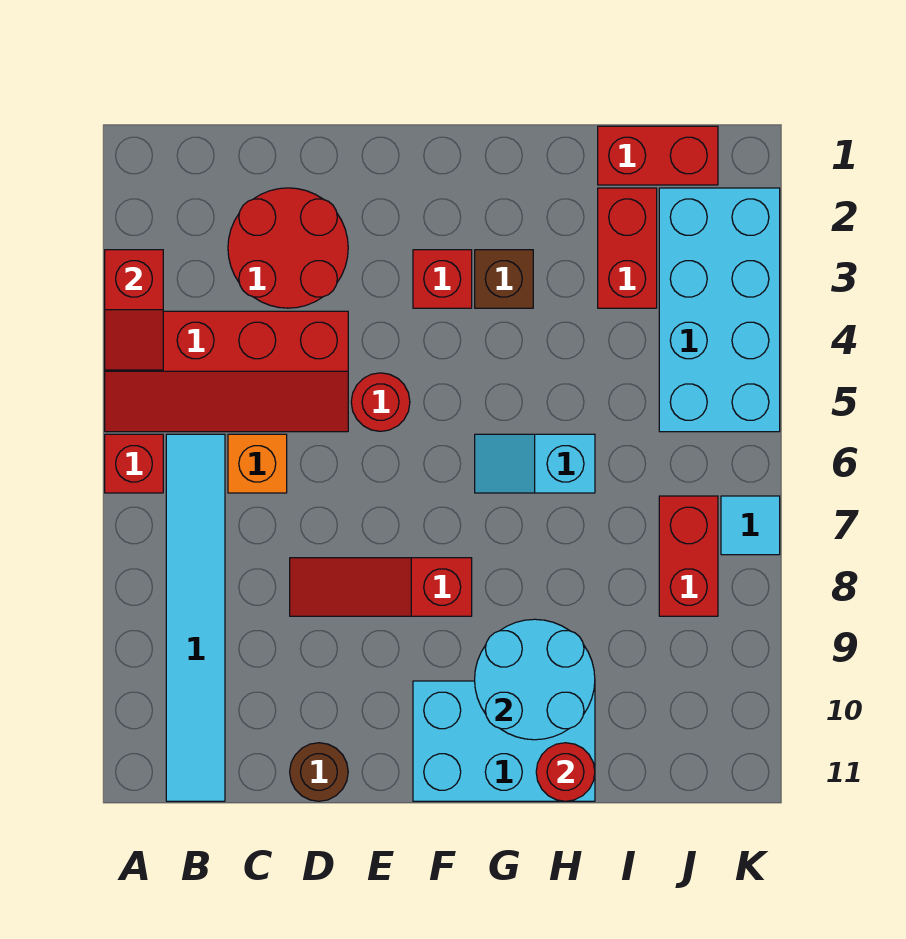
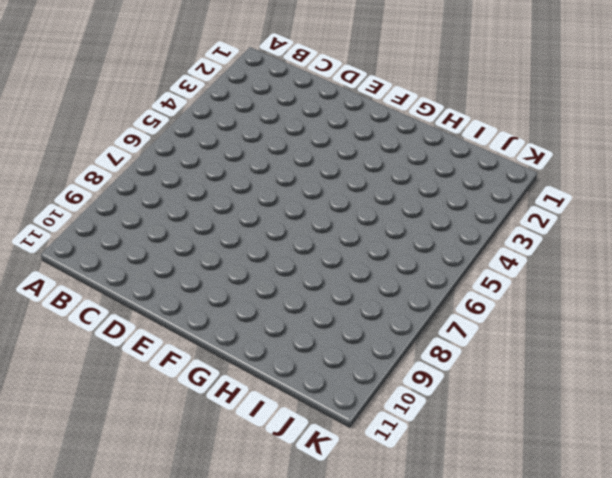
none -> red slope A4:D5 level 1 top 4
none -> red brick A6 level 1
none -> cyan tile B6:B11 level 1

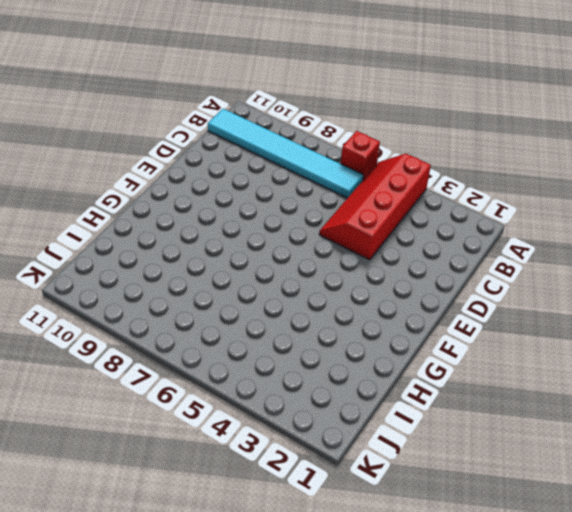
none -> red round brick C2:D3 level 1
none -> orange brick C6 level 1
none -> red slope D8:F8 level 1 top F

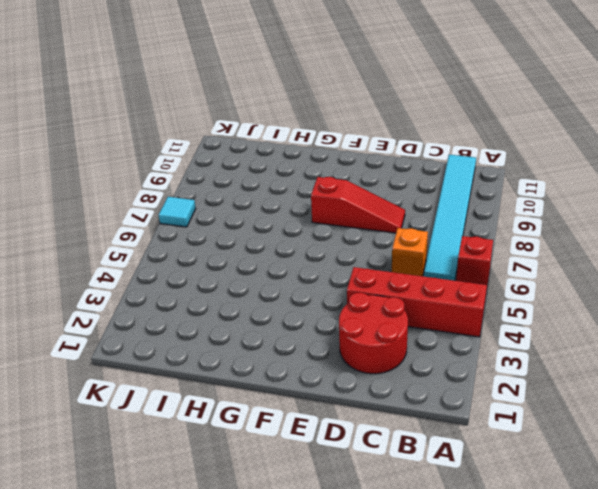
none -> brown round brick D11 level 1
none -> red round brick E5 level 1
none -> red brick F3 level 1

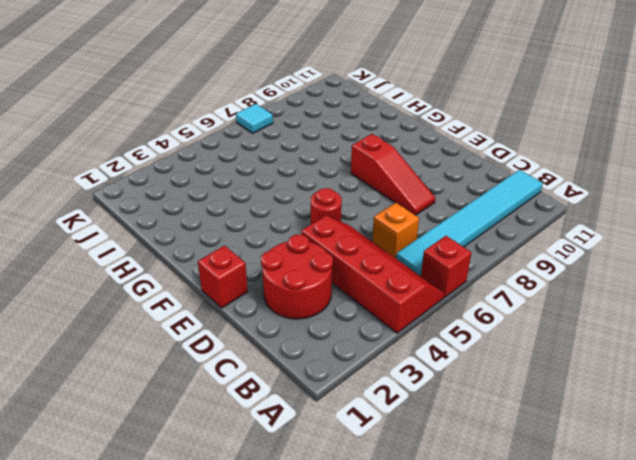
red brick E1 level 1 -> red brick F3 level 1
none -> brown round brick D11 level 1
none -> cyan brick F10:H11 level 1
none -> brown brick G3 level 1

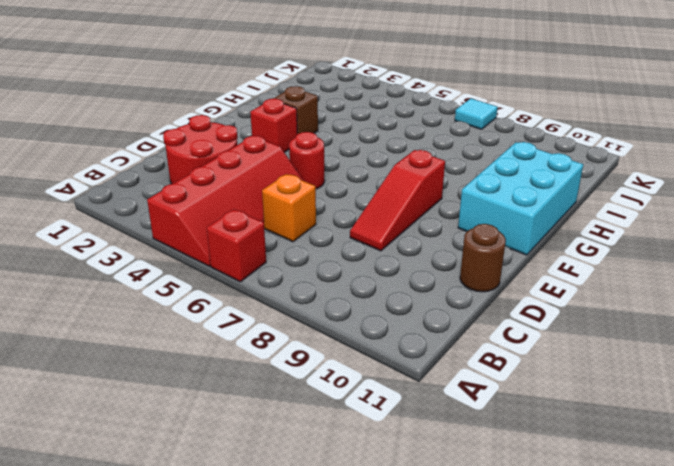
none -> cyan tile B6:B11 level 1
none -> cyan slope G6:H6 level 1 top H
none -> red brick I1:J1 level 1

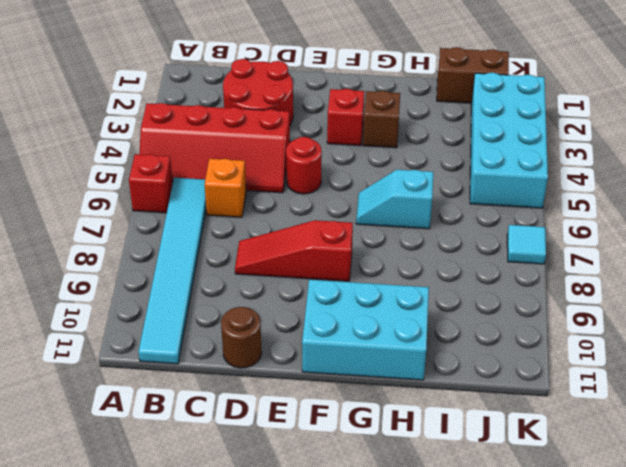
brown brick I1:J1 level 1 -> red brick I1:J1 level 1
none -> red brick I2:I3 level 1
none -> red brick J7:J8 level 1
none -> red slope A3:A4 level 2 top 3

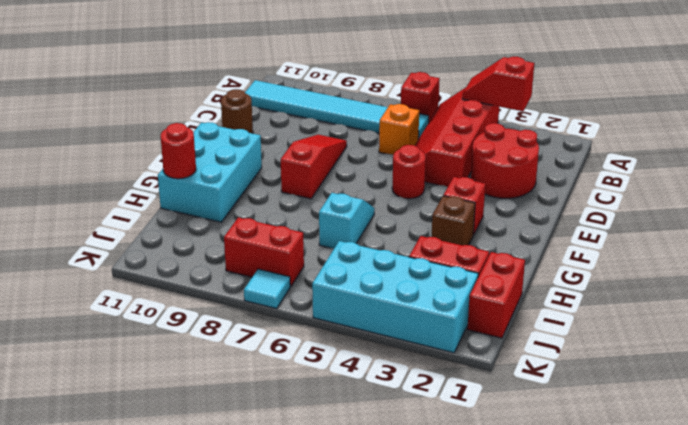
none -> cyan round brick G9:H10 level 2

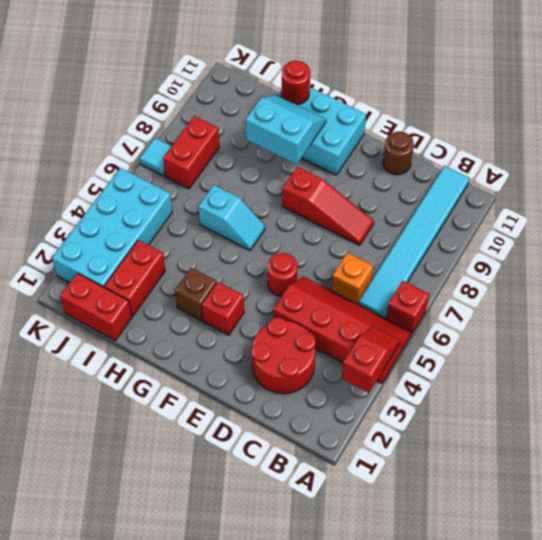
cyan slope G9:H10 level 2 top 9 -> cyan round brick G9:H10 level 2

